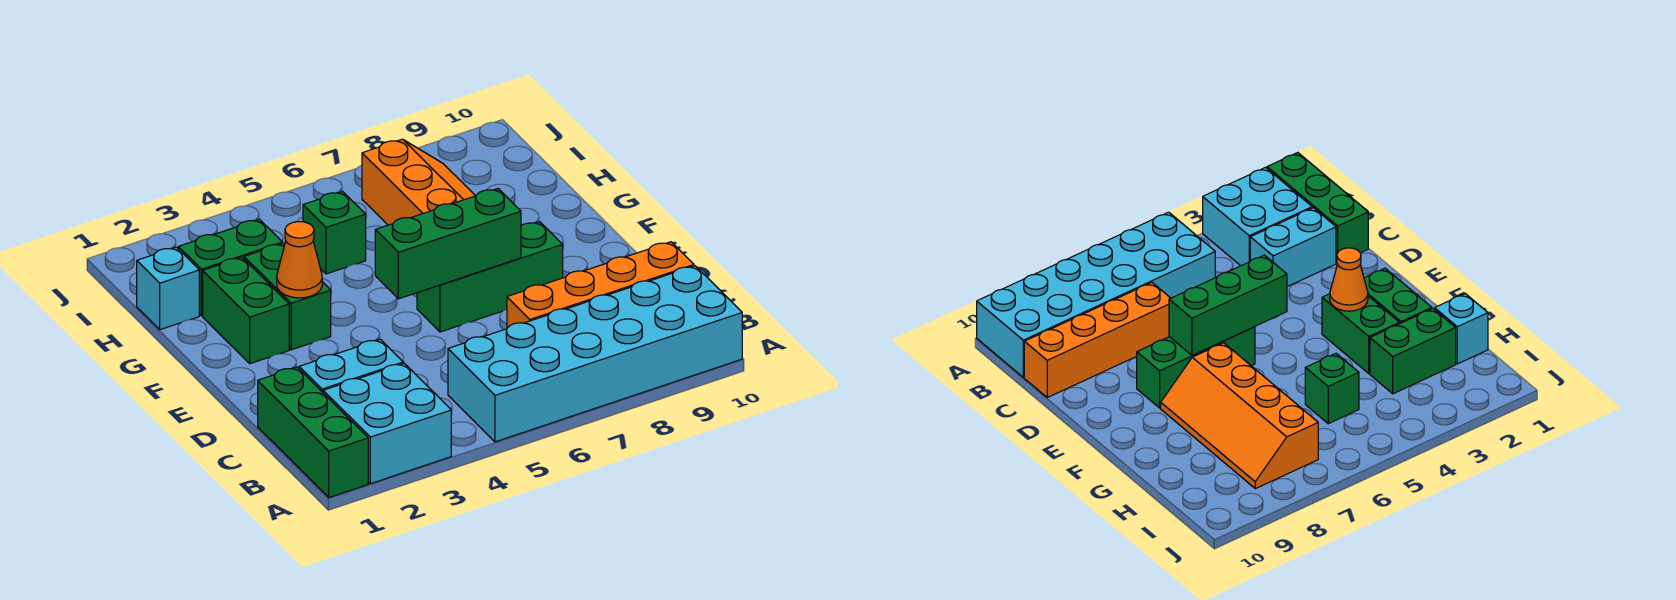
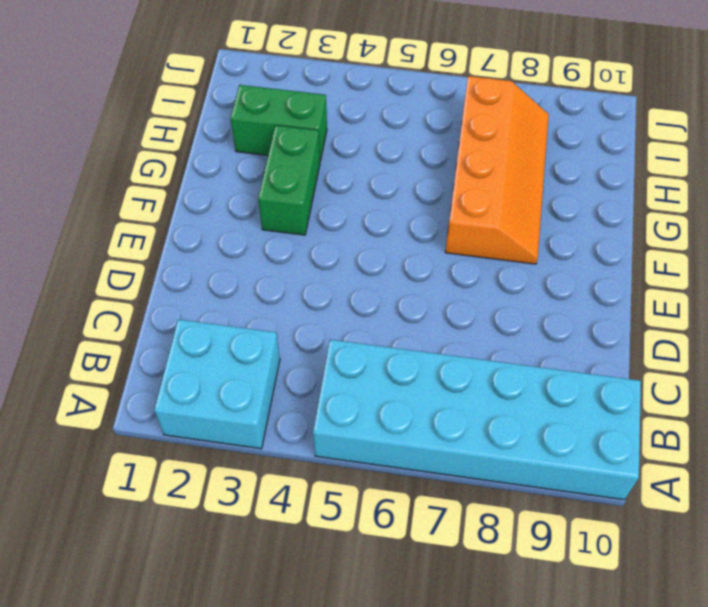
none -> green brick A1:C1 level 1
none -> cyan brick C2:C3 level 1
none -> orange brick C7:C10 level 1

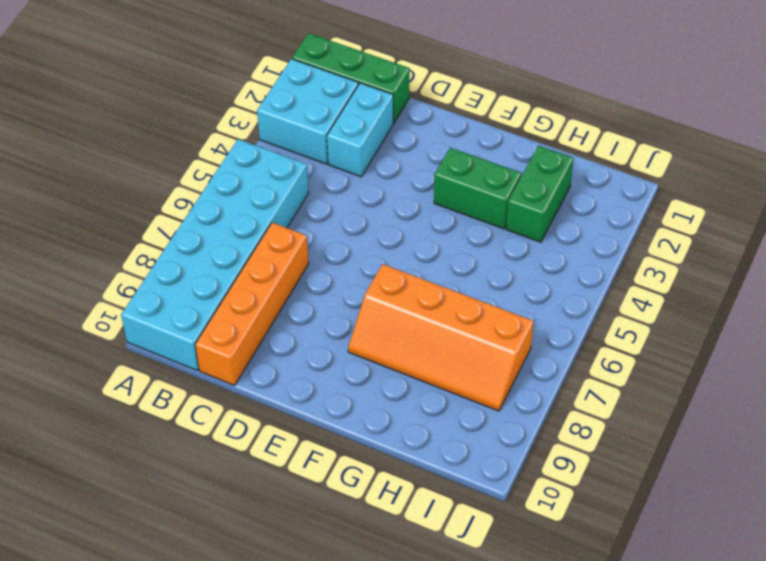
none -> green brick E6:E8 level 1
none -> green brick F2:G2 level 1
none -> cyan brick H1 level 1

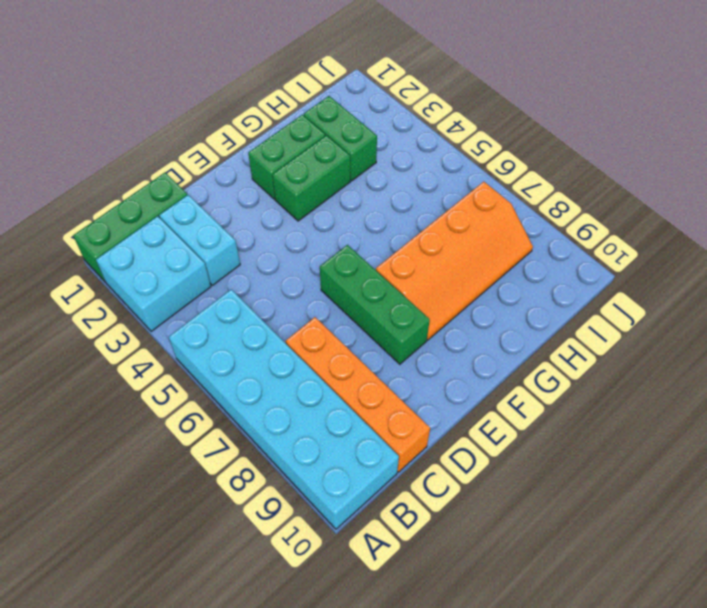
none -> cyan brick H1 level 1
none -> green brick H5 level 1
none -> green brick E5:E7 level 2

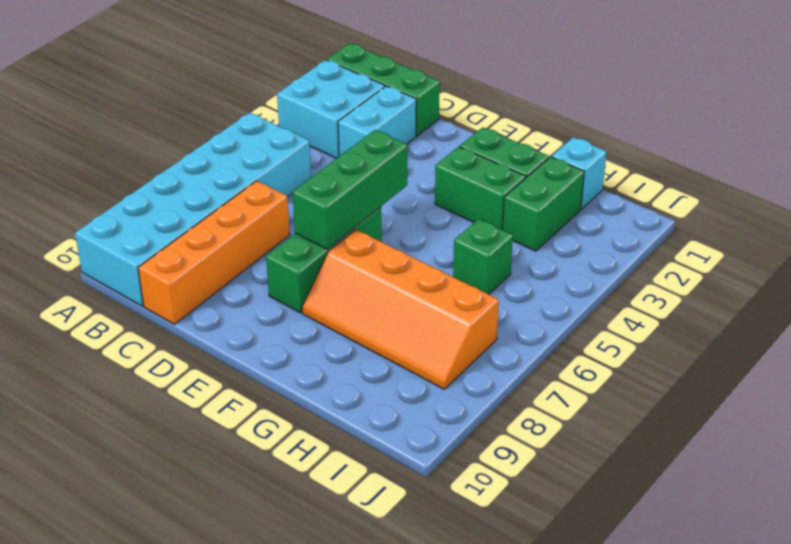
none -> orange cone F3 level 2

